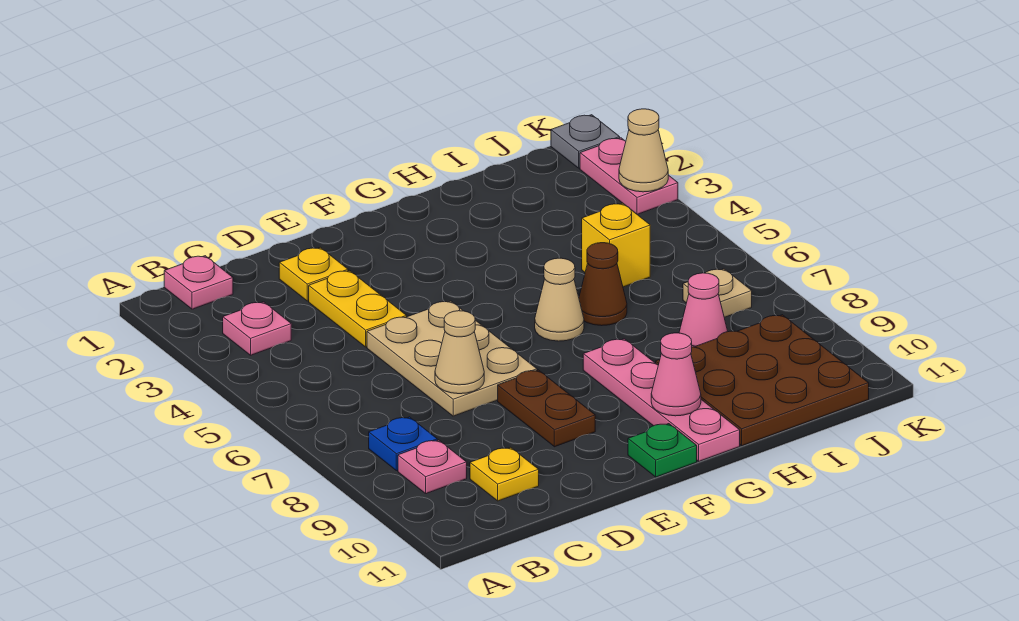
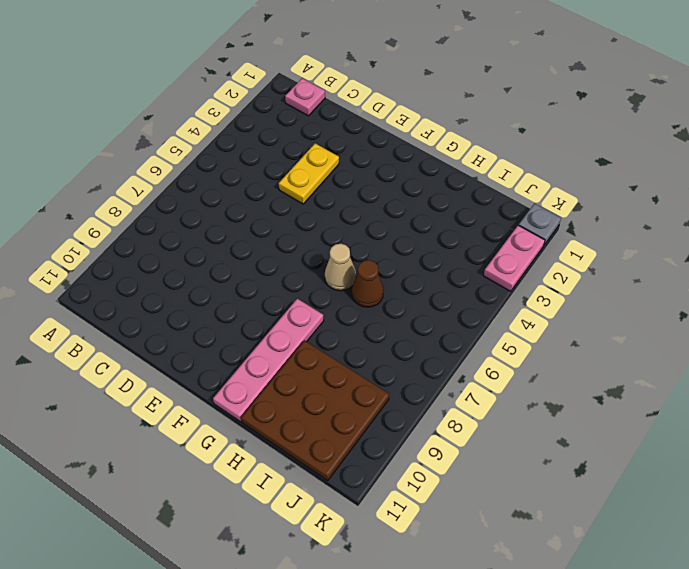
none -> pink plate B3 level 1
none -> blue plate B8 level 1
none -> pink plate B9 level 1

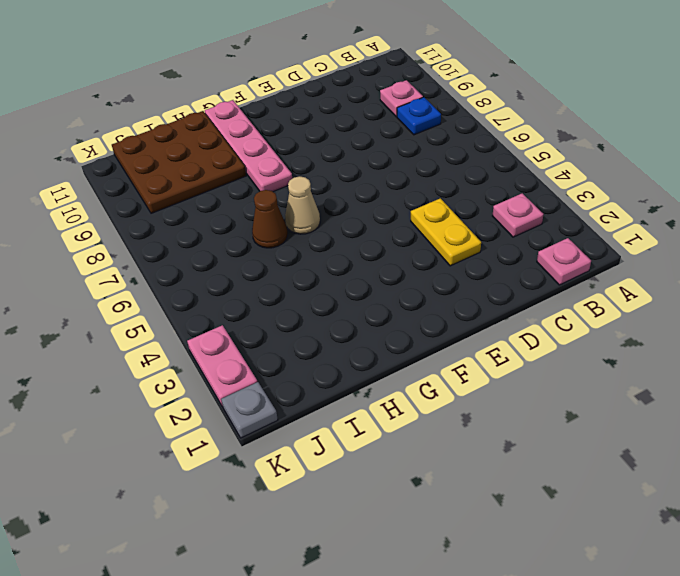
none -> yellow plate C10 level 1
none -> yellow plate D2 level 1
none -> tan plate D5:E7 level 1

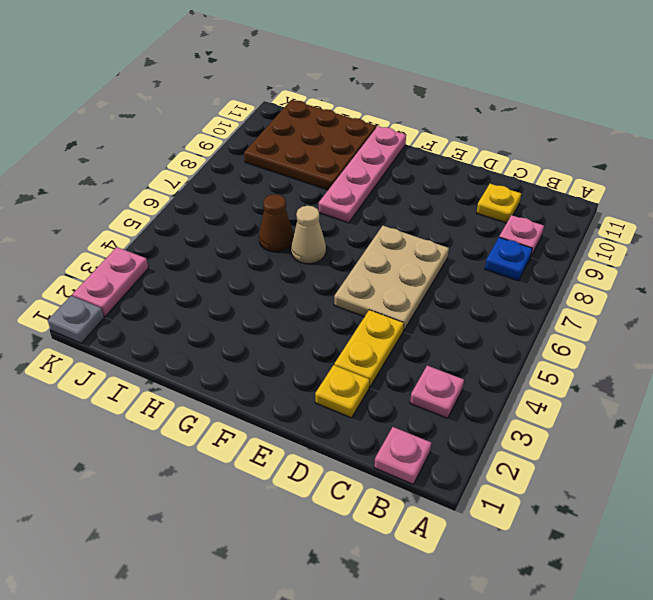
none -> brown plate E8:E9 level 1
none -> green plate F11 level 1
none -> yellow brick I5 level 1

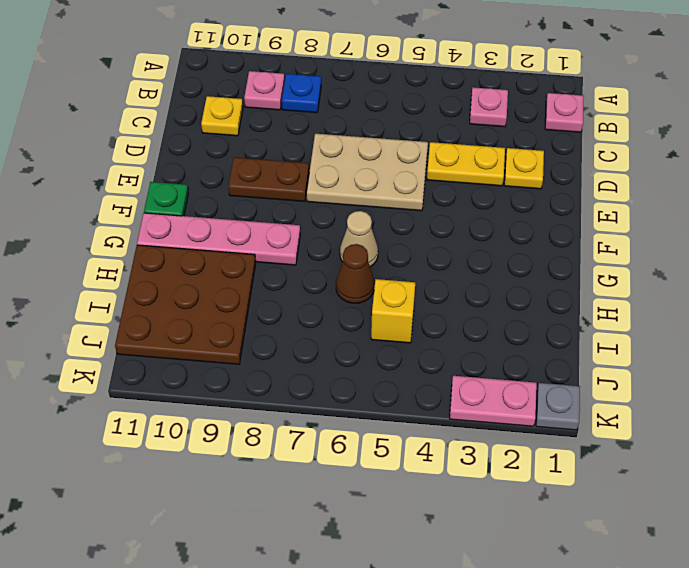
none -> pink cone I8 level 1
none -> tan plate J7 level 1
none -> tan cone D7 level 2

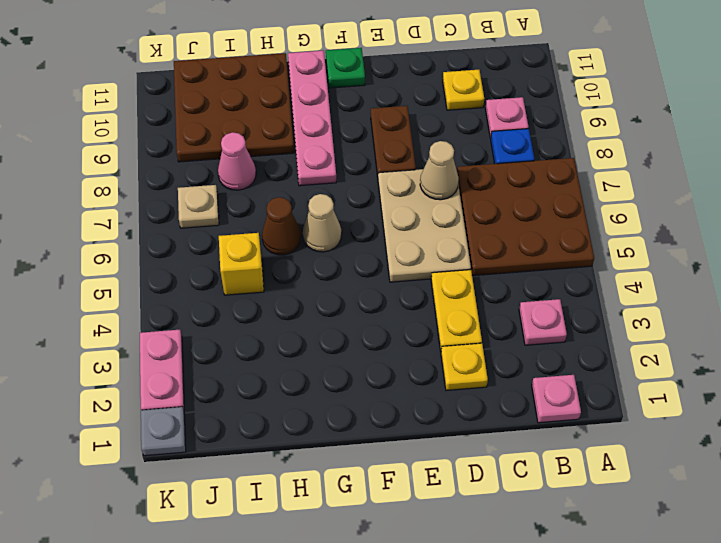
brown plate A5:C7 level 1 -> none
none -> pink cone G10 level 2
none -> tan cone K3 level 2

